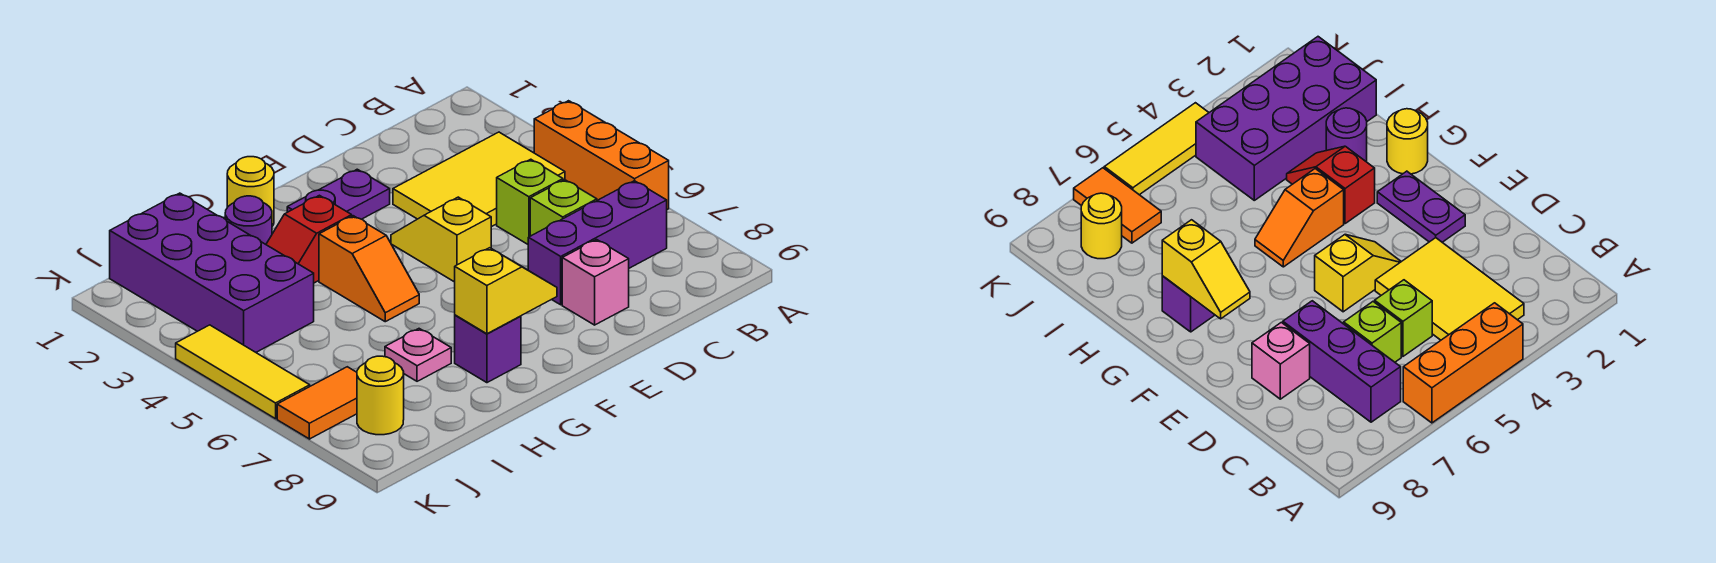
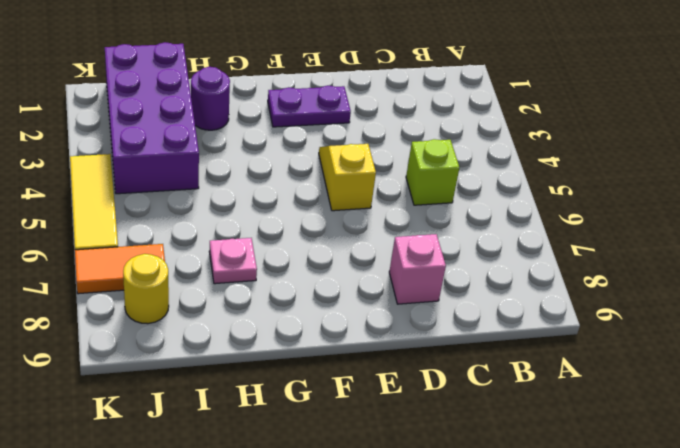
none -> orange brick A4:A6 level 1
none -> yellow tile B3:D4 level 1
none -> purple brick B7:D7 level 1

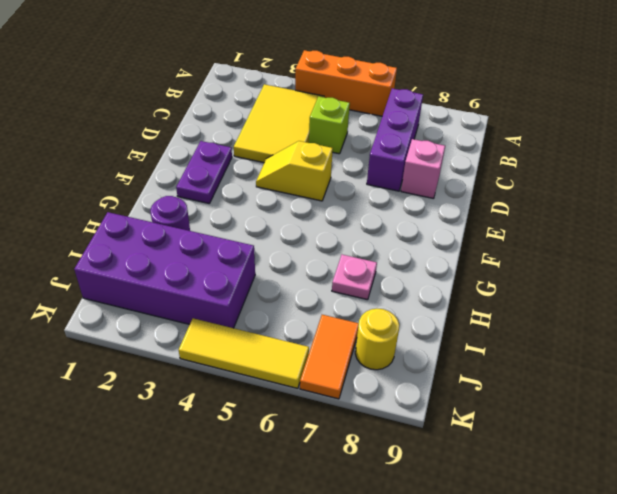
none -> lime brick C6 level 1
none -> yellow round brick G1 level 1
none -> red slope G3:H3 level 1 top G

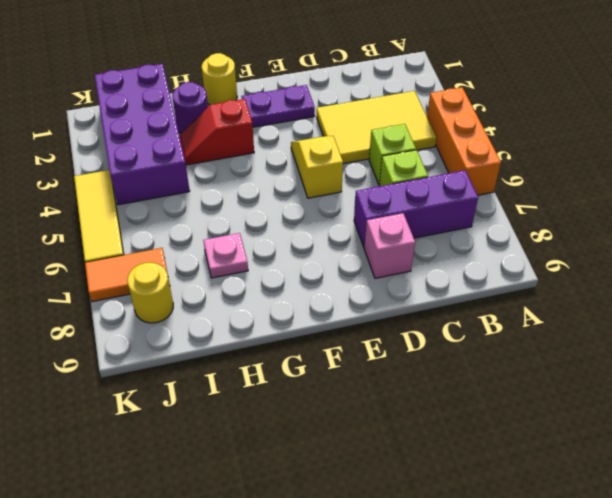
none -> orange slope G4:G5 level 1 top 4
none -> purple brick G8 level 1
none -> yellow slope F8:G8 level 2 top G

